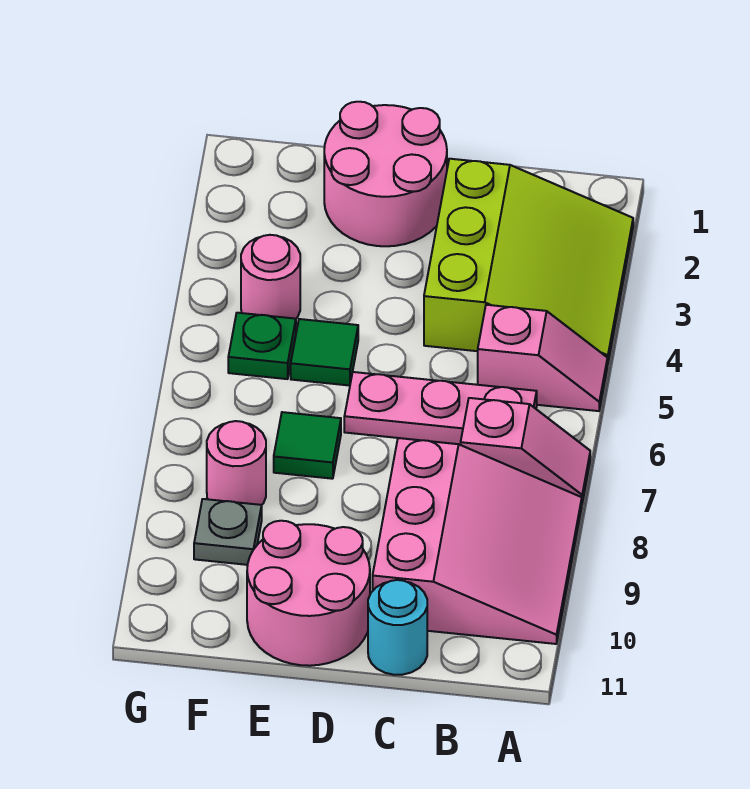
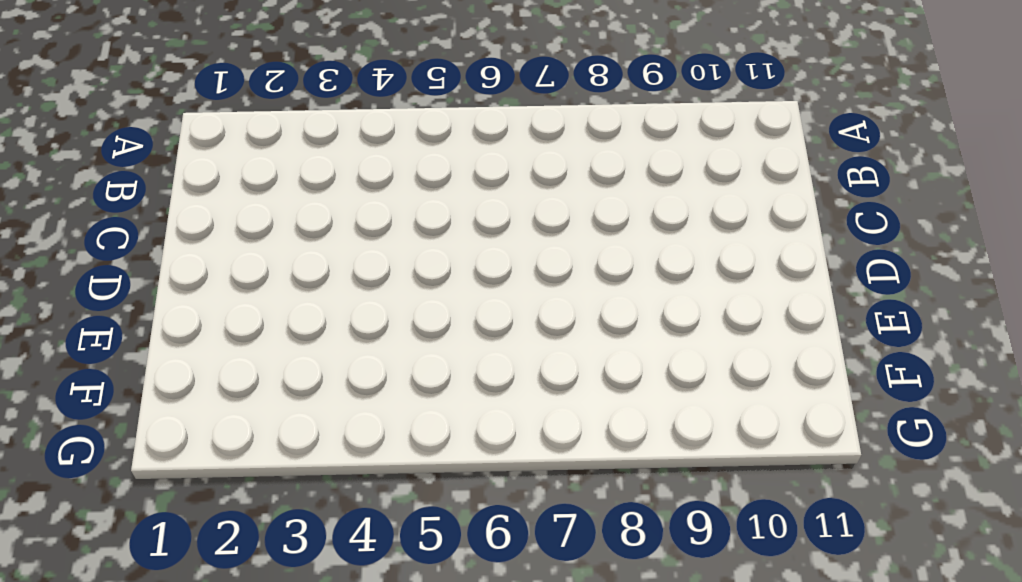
none -> lime slope A2:C4 level 1 top C
none -> pink slope A5:B5 level 1 top B
none -> pink slope A7:B7 level 1 top B

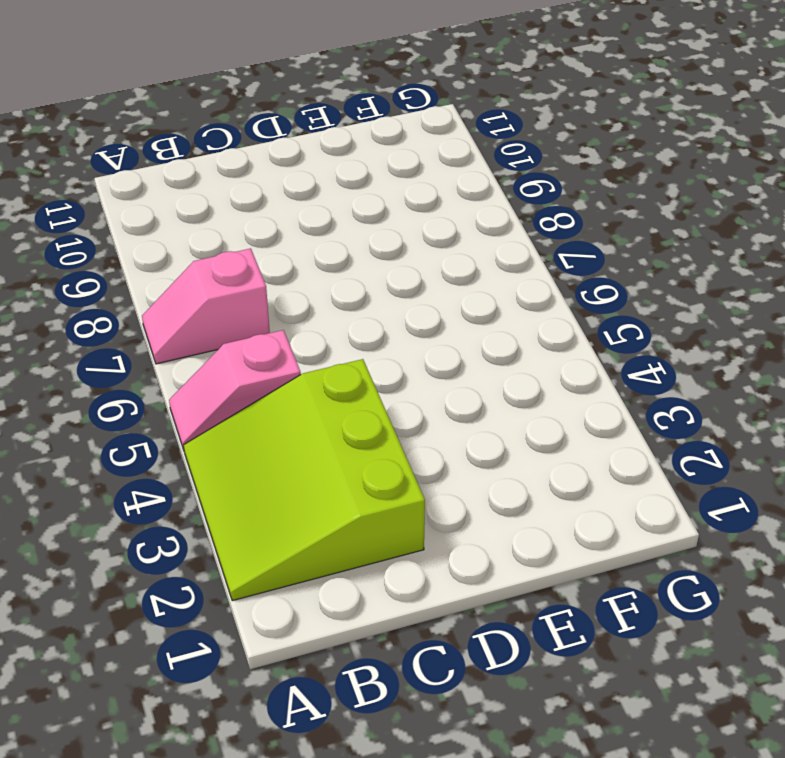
none -> pink slope A8:C10 level 1 top C
none -> pink plate B6:D6 level 1
none -> cyan round brick C11 level 1

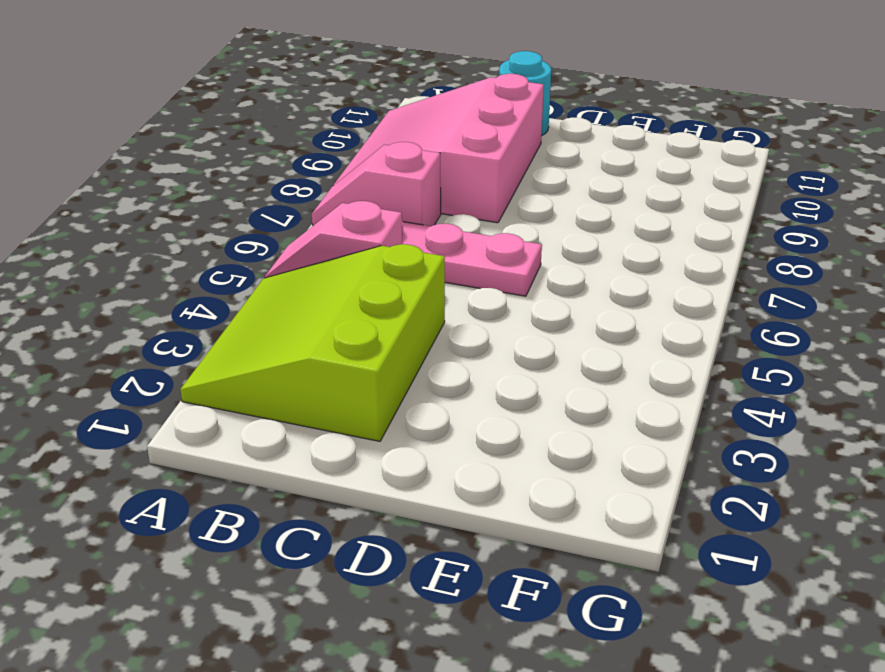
none -> pink round brick D1:E2 level 1
none -> pink round brick D10:E11 level 1
none -> green tile E5 level 1

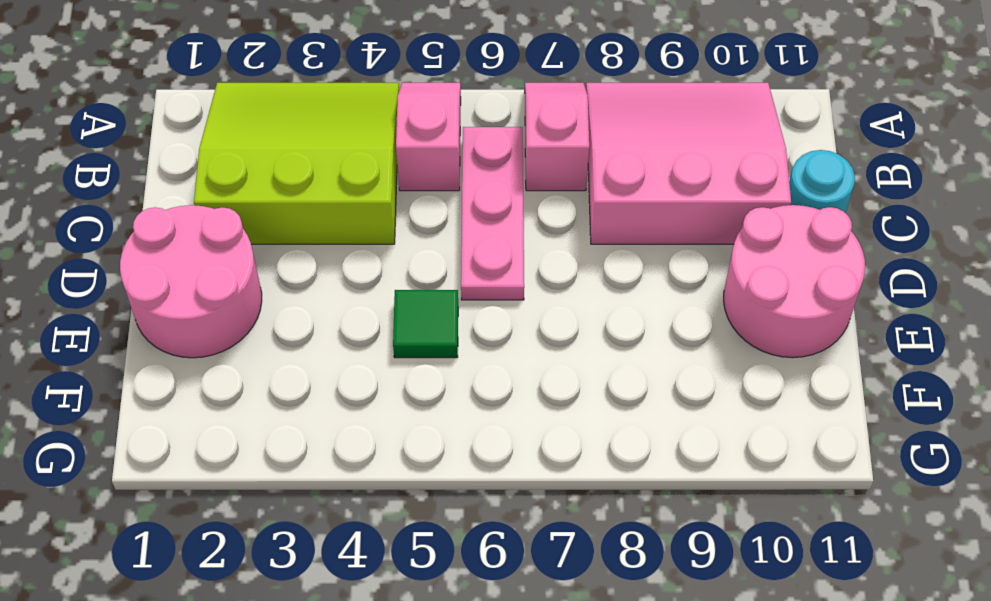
none -> green tile E7 level 1
none -> pink round brick F4 level 1
none -> green plate F5 level 1

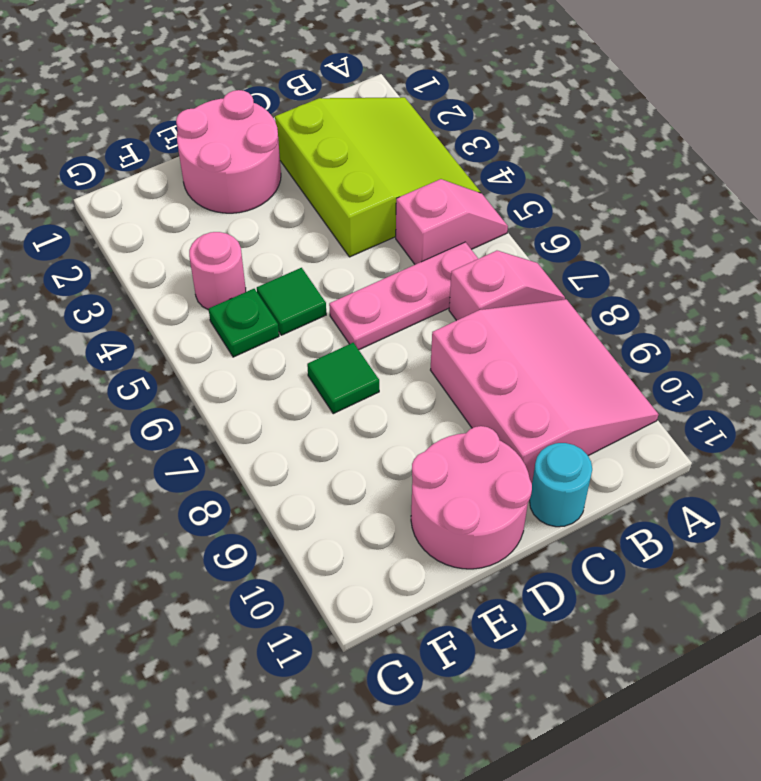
none -> pink round brick F8 level 1
none -> grey plate F9 level 1

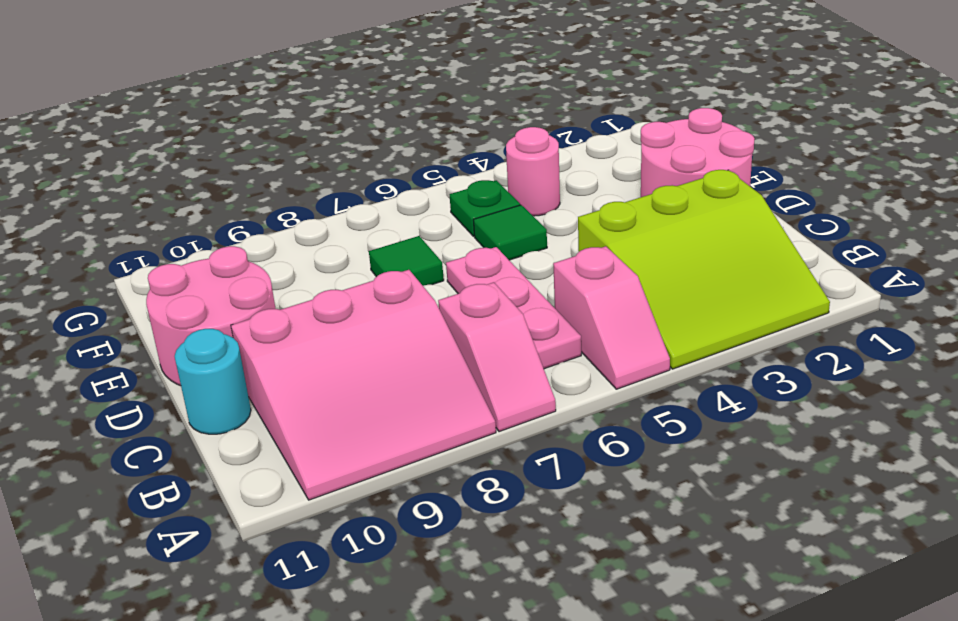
none -> pink round brick F8 level 1
none -> grey plate F9 level 1

